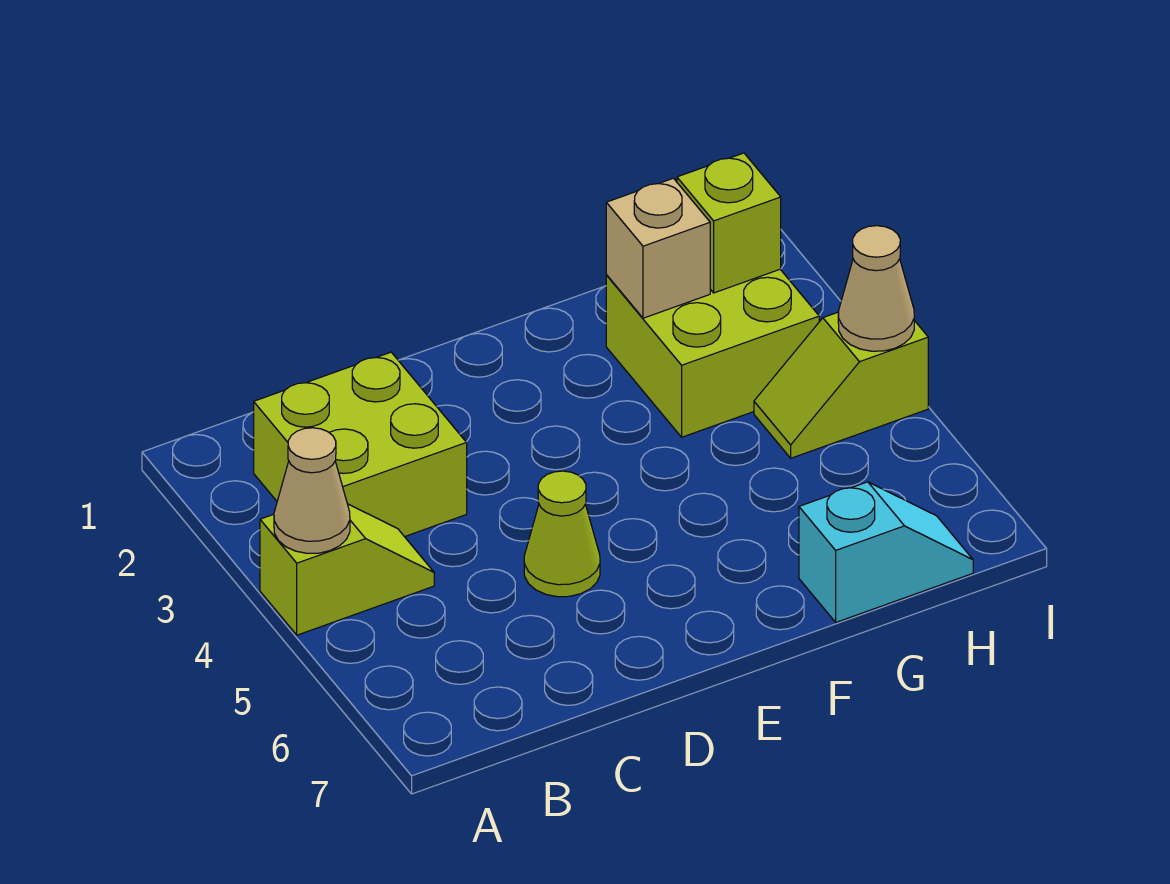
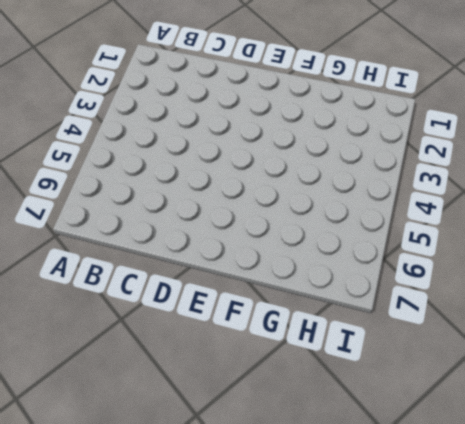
none -> lime slope A4:B4 level 1 top A
none -> lime brick B2:C3 level 1

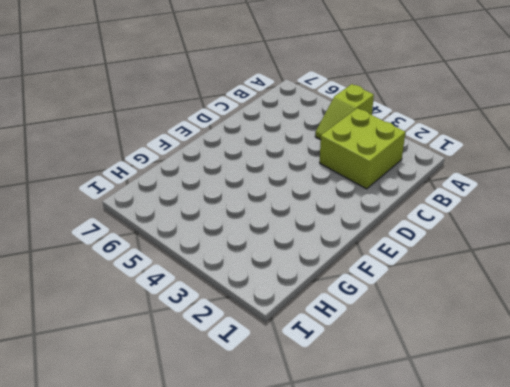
none -> lime cone D5 level 1
none -> lime brick G2:H3 level 1

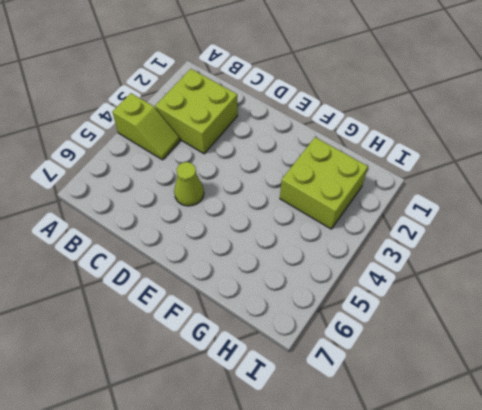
none -> cyan slope G7:H7 level 1 top G
none -> lime slope H4:I4 level 1 top I

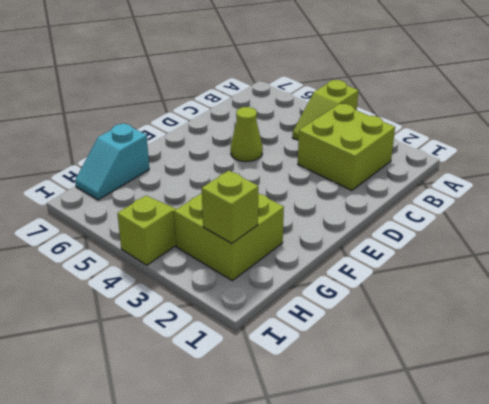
none -> tan cone A4 level 2
none -> tan brick G2 level 2

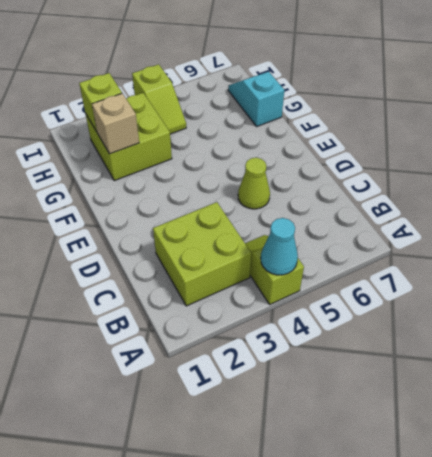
cyan cone A4 level 2 -> tan cone A4 level 2
none -> tan cone I4 level 2

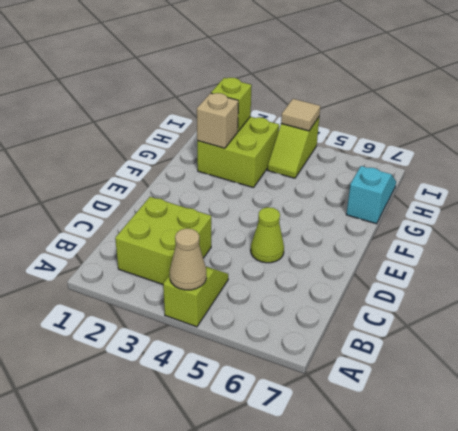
tan tile I4 level 2 -> tan cone I4 level 2

